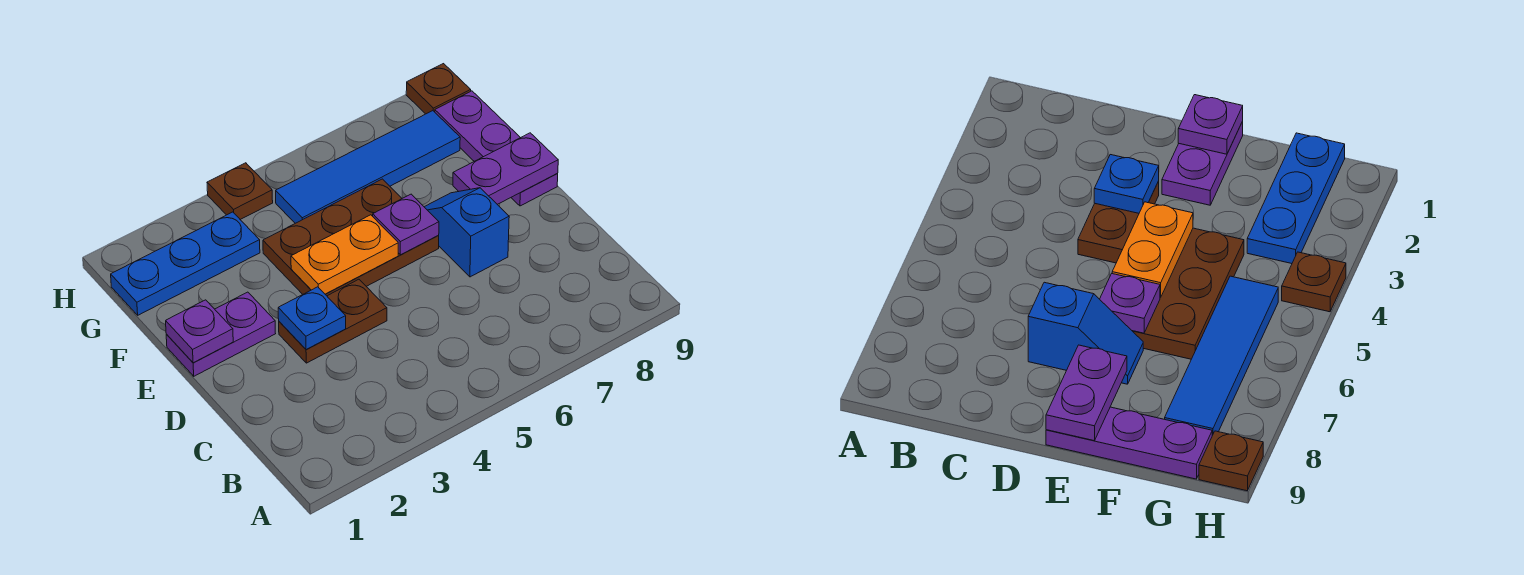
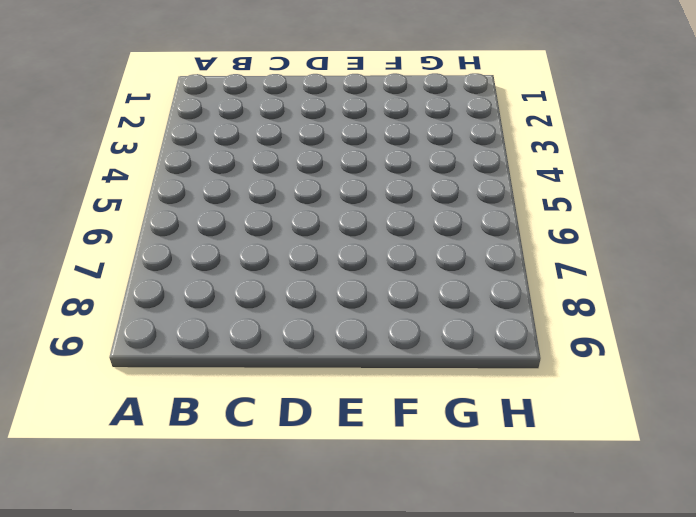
none -> brown plate D3:D4 level 1
none -> blue slope D7:E7 level 1 top D
none -> purple plate E1:E2 level 1

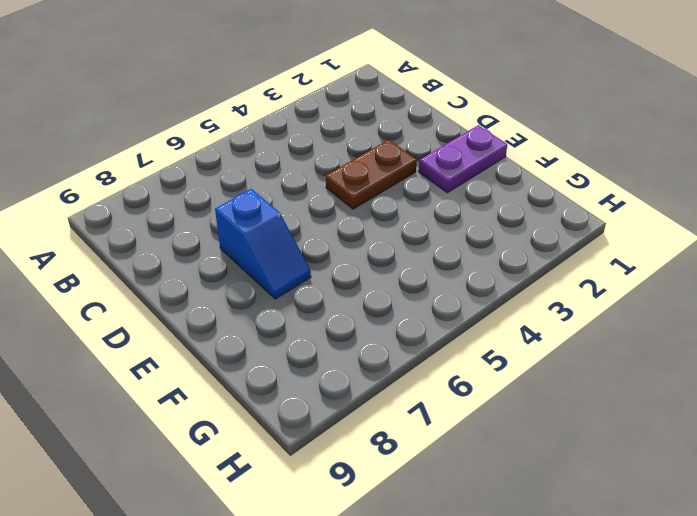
none -> brown plate E4:F6 level 1
none -> purple plate E9:G9 level 1
none -> blue plate G1:G3 level 1

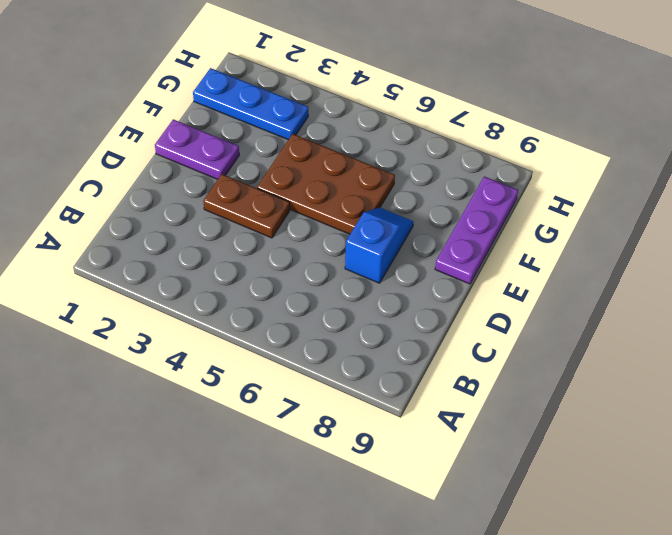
none -> blue tile G5:G8 level 1
none -> brown plate H4 level 1
none -> brown plate H9 level 1

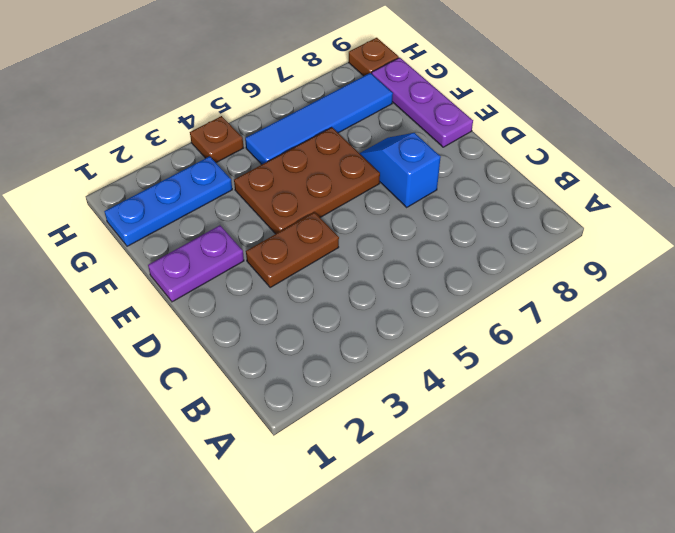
none -> blue plate D3 level 2
none -> purple plate E1 level 2
none -> orange plate E4:E5 level 2

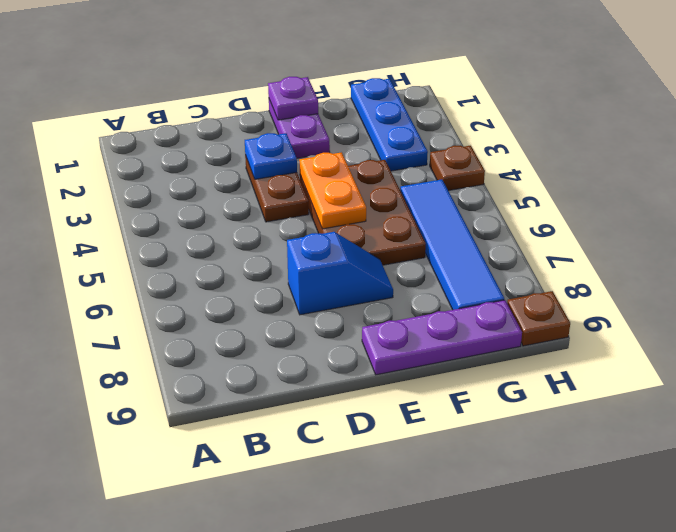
none -> purple plate E6 level 2
none -> purple plate E8:E9 level 2

